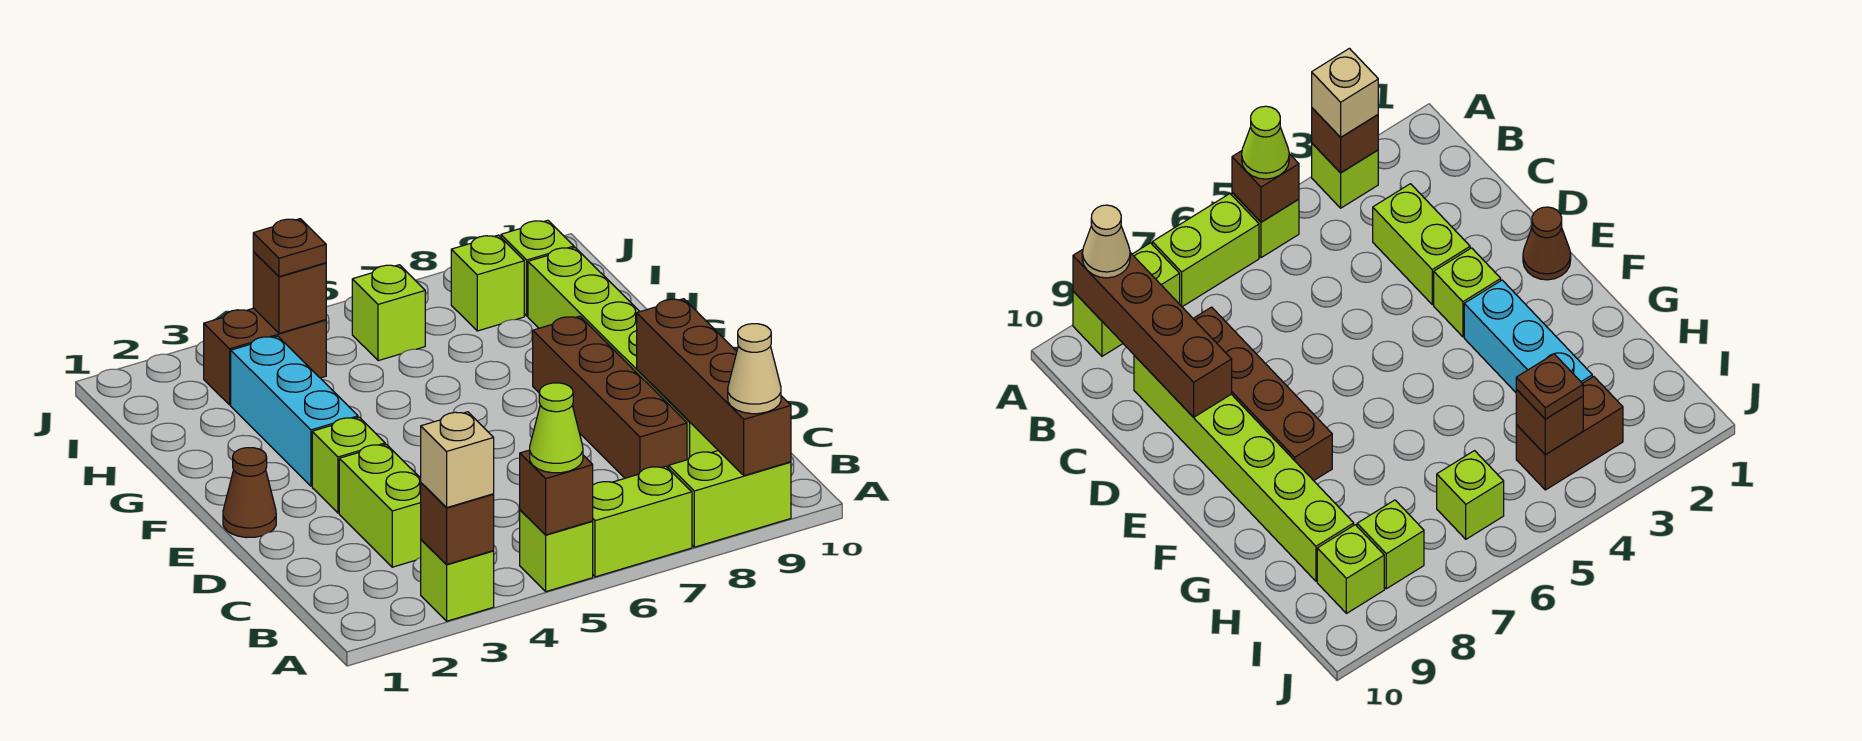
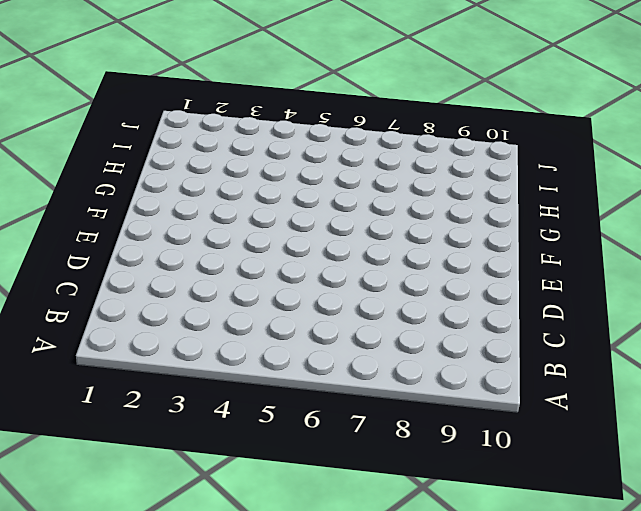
none -> lime brick A3 level 1
none -> lime brick A5 level 1
none -> lime brick A6:A7 level 1

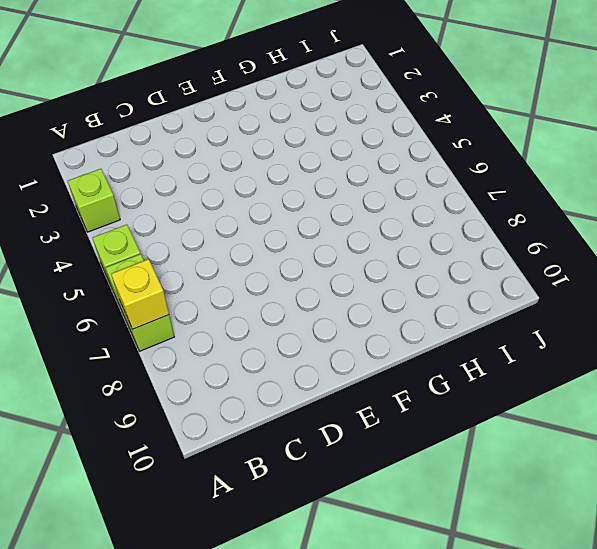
yellow brick A7 level 2 -> none
none -> lime brick A8:A9 level 1
none -> lime brick C3:D3 level 1
none -> brown brick C8:F8 level 1

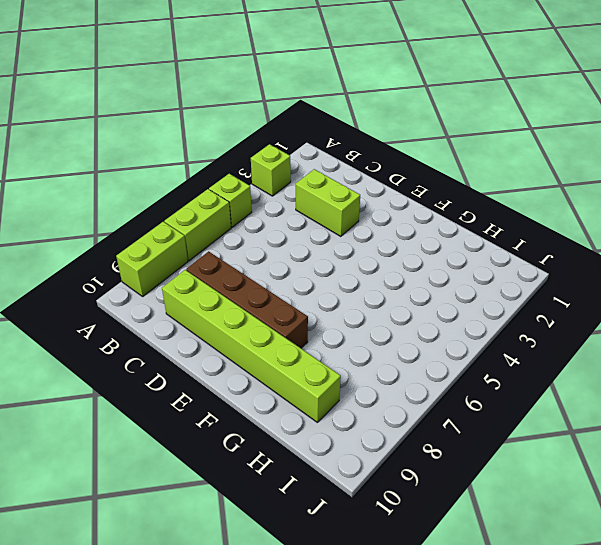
none -> brown cone E1 level 1
none -> lime brick E3 level 1
none -> cyan brick F3:H3 level 1

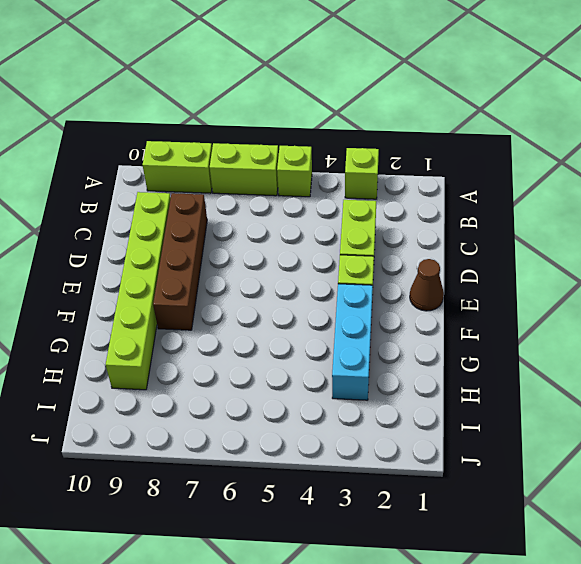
none -> brown brick I3:I4 level 1
none -> lime brick I6 level 1
none -> lime brick I8 level 1

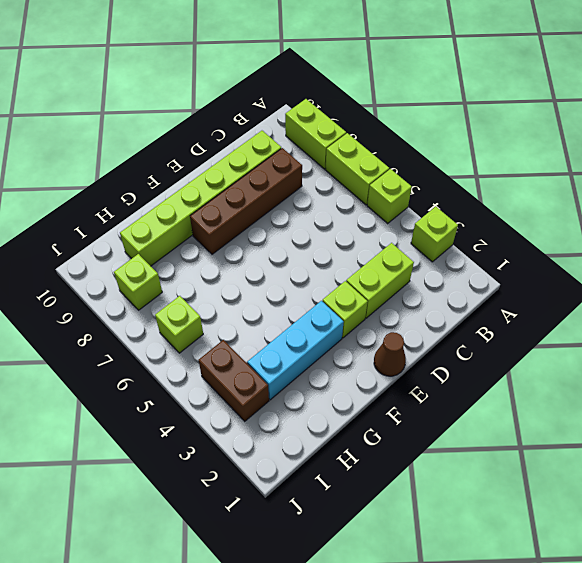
none -> lime brick I9 level 1
none -> brown brick A3 level 2
none -> brown brick A5 level 2

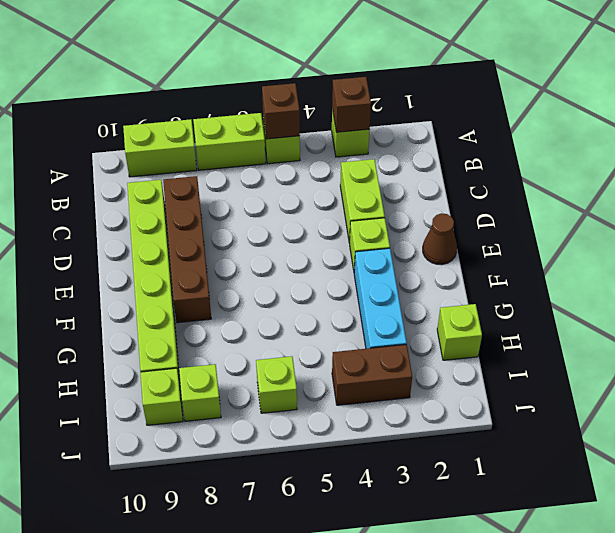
lime brick H1 level 1 -> none
none -> brown brick A9:D9 level 2
none -> brown brick I4 level 2
none -> tan brick A3 level 3

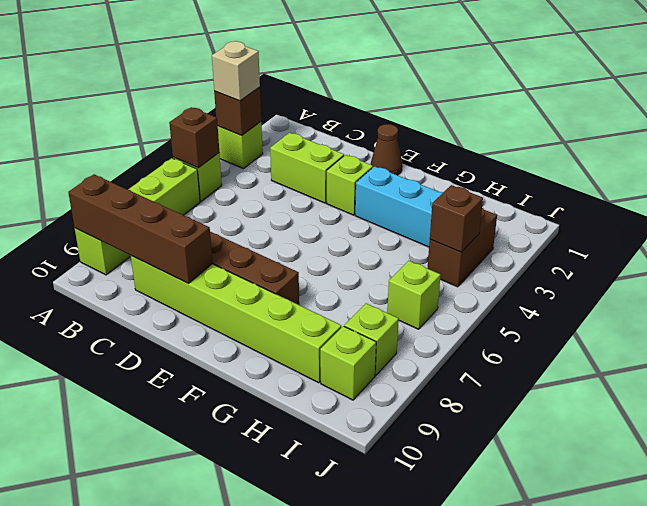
none -> lime cone A5 level 3
none -> tan cone A9 level 3
none -> brown plate I4 level 3

